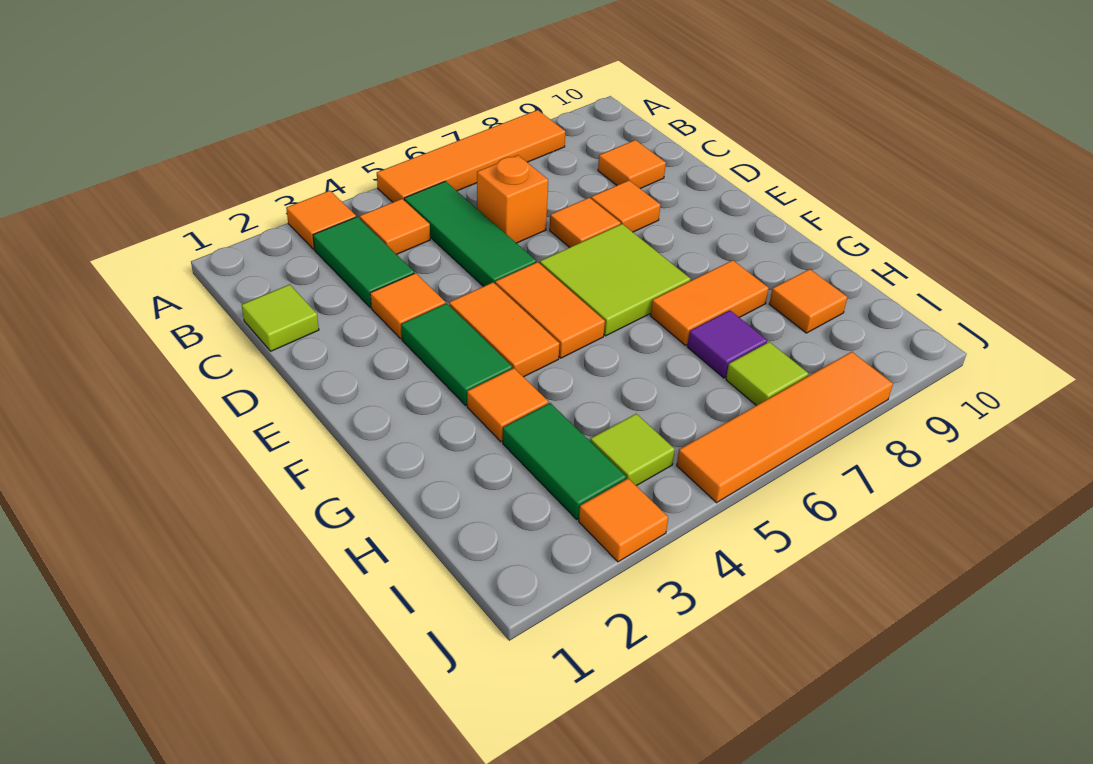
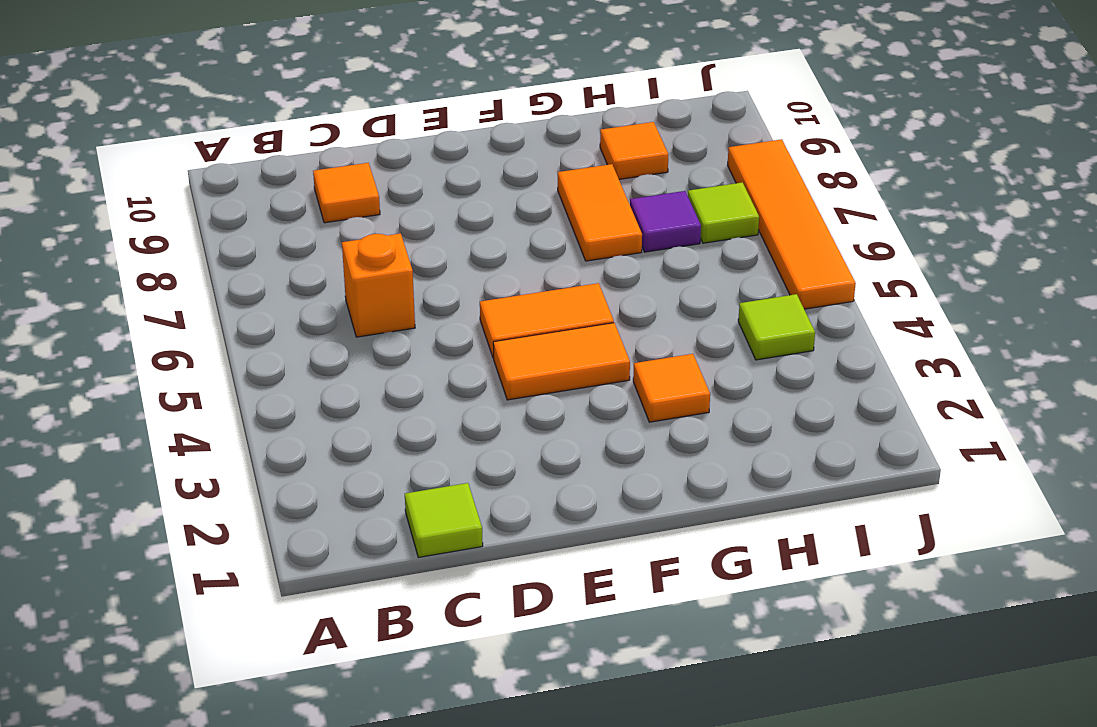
none -> orange tile A3 level 1
none -> orange tile A5:A8 level 1
none -> green tile B3:C3 level 1

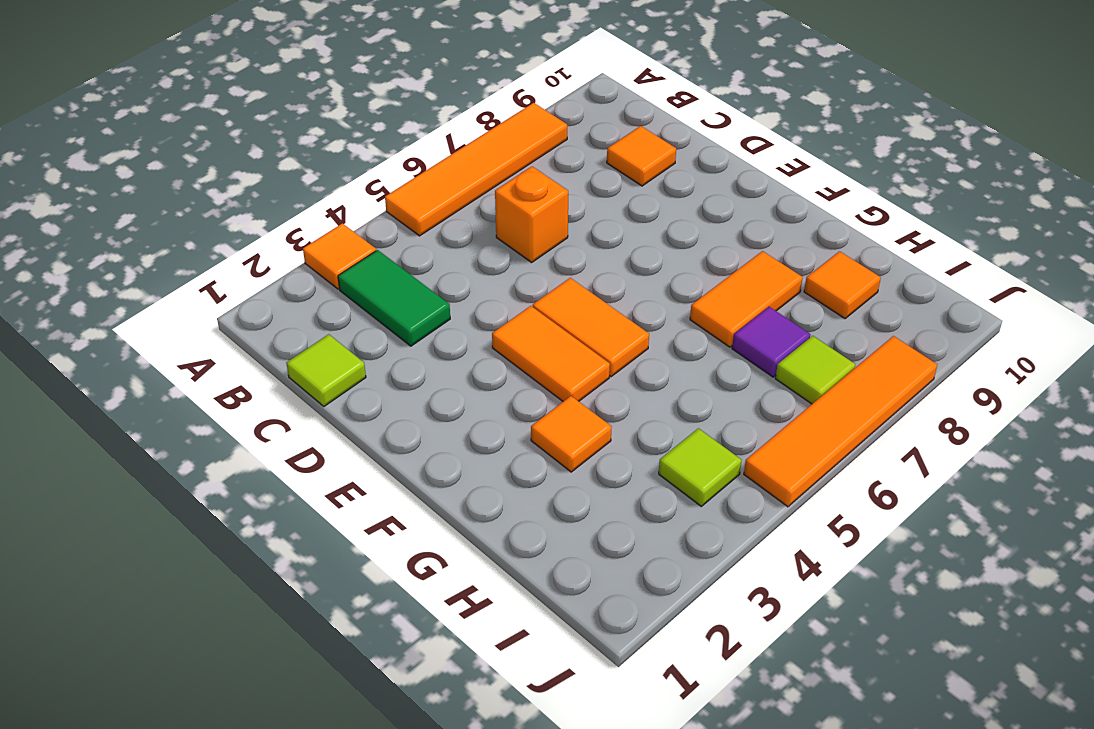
none -> orange tile B4 level 1
none -> green tile B5:D5 level 1
none -> orange tile D3 level 1

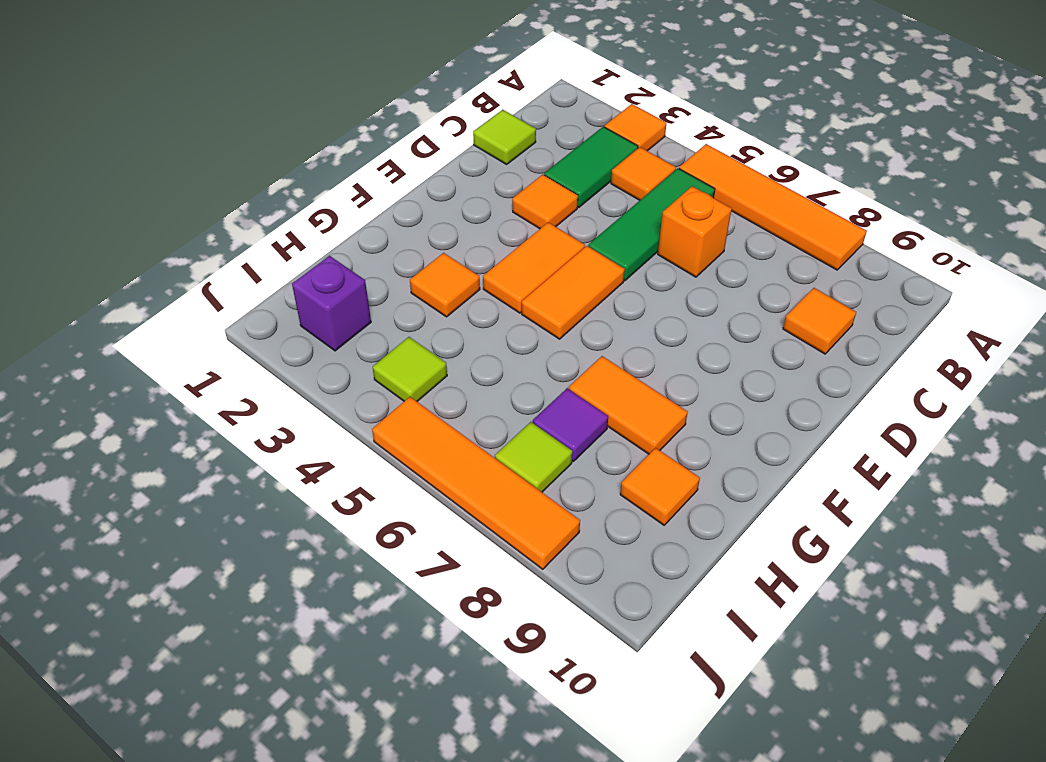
purple brick I2 level 1 -> none
none -> orange tile D7 level 1
none -> orange tile D8 level 1
none -> green tile E3:F3 level 1

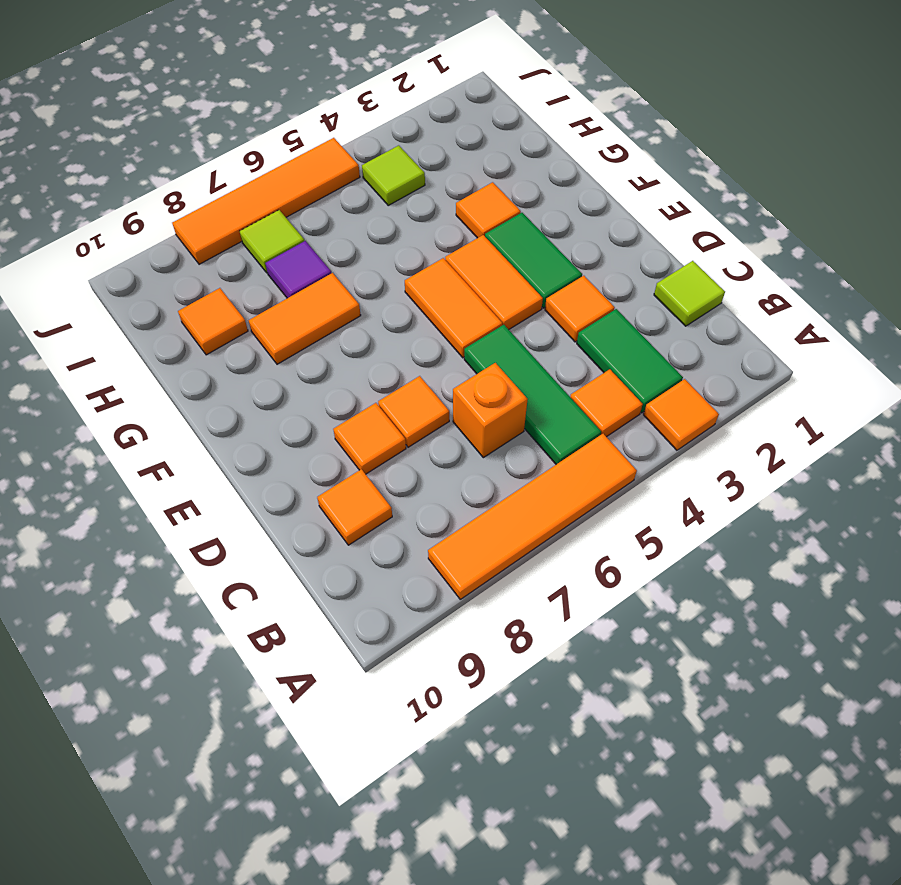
none -> lime tile E6:F7 level 1
none -> green tile H3:I3 level 1
none -> orange tile J3 level 1

